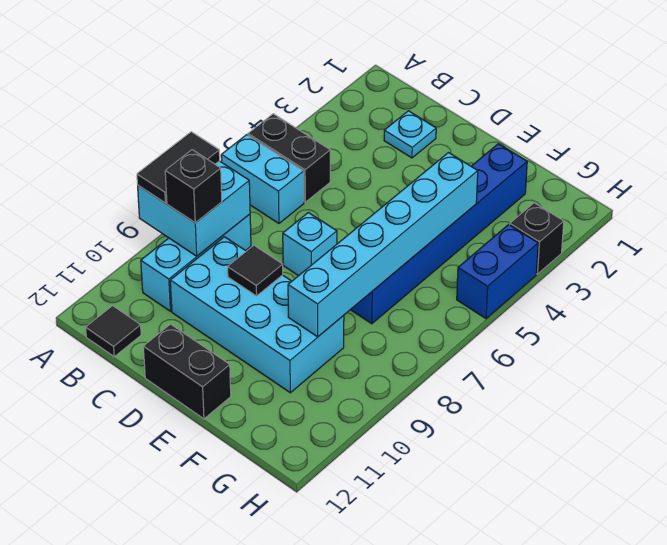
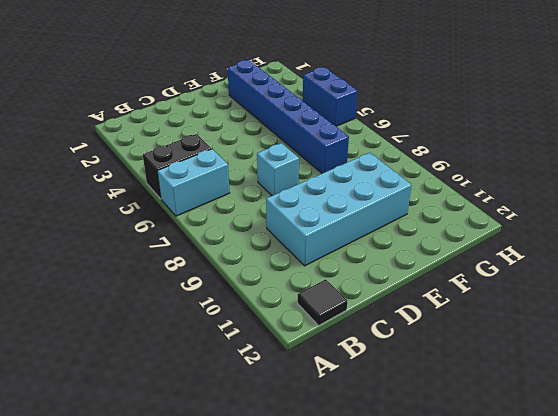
none -> cyan brick B8:B10 level 1
none -> cyan plate C2 level 1
none -> black brick D12:E12 level 1

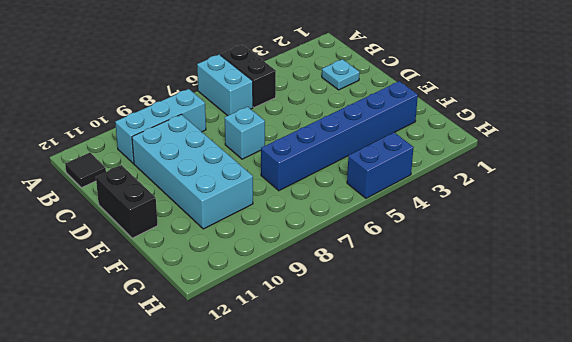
none -> black brick H3 level 1
none -> cyan brick A8:B9 level 2
none -> black tile D9 level 2

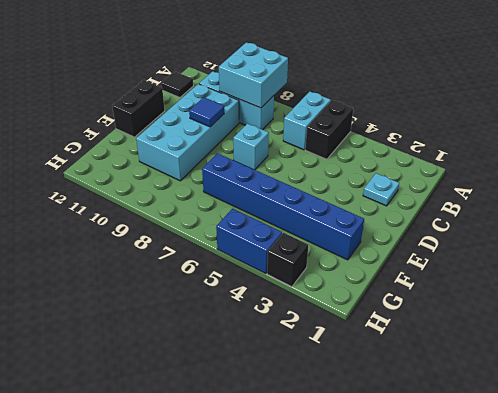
blue tile D9 level 2 -> black tile D9 level 2
none -> cyan brick F4:F9 level 2
none -> black tile A8:A9 level 3
none -> black brick B9 level 3

